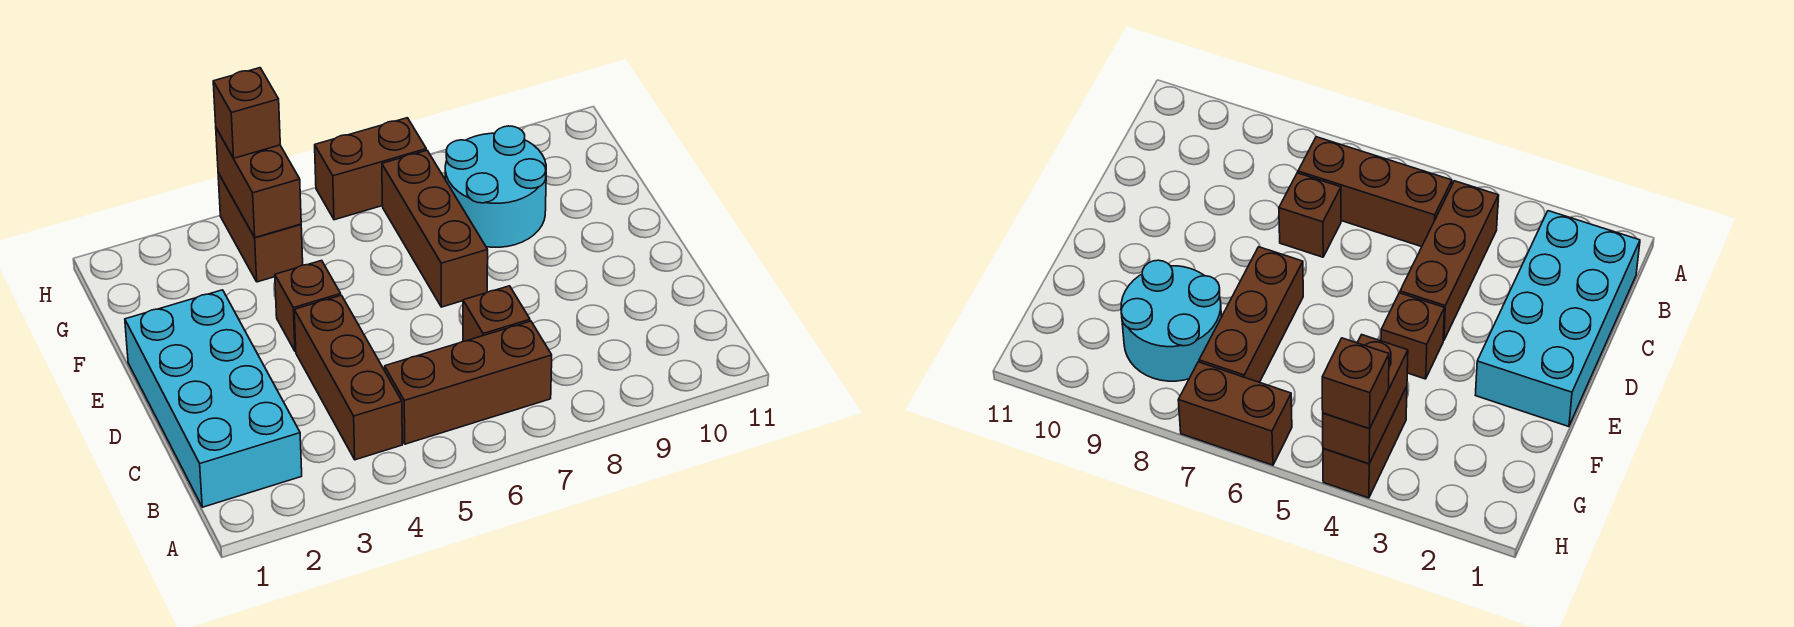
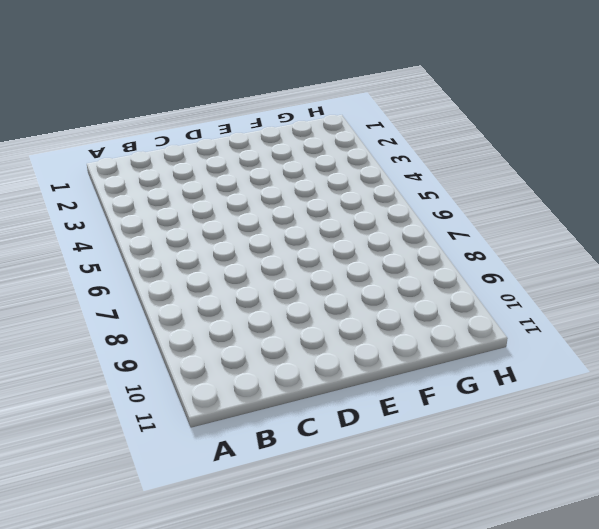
none -> cyan brick B1:E2 level 1
none -> brown brick B4:D4 level 1

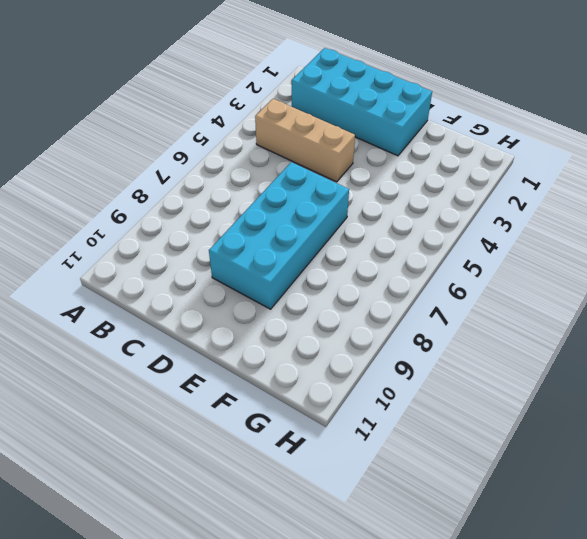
tan brick B4:D4 level 1 -> brown brick B4:D4 level 1
cyan brick D6:E9 level 1 -> brown brick E7:G7 level 1
none -> brown brick B5:B7 level 1
none -> brown brick C7 level 1

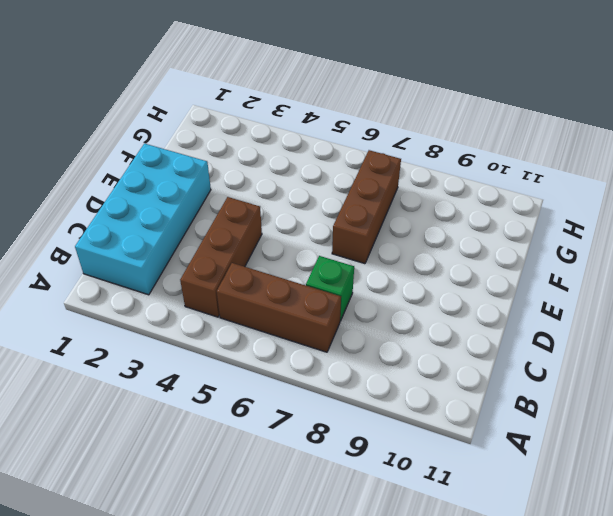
green brick C7 level 1 -> brown brick C7 level 1
none -> brown brick E4 level 1
none -> cyan round brick F8:G9 level 1

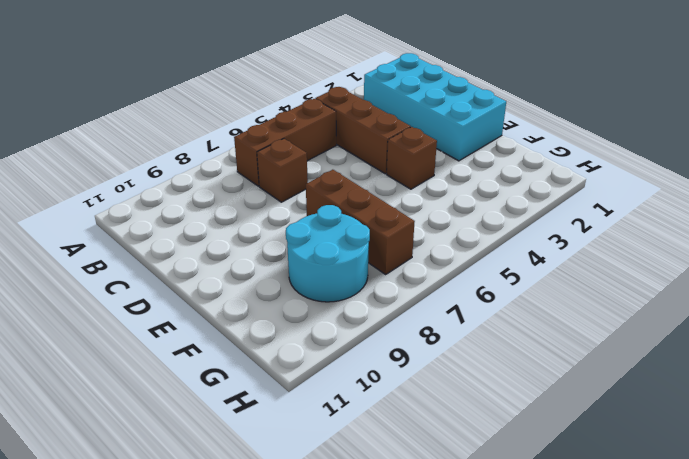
none -> brown brick G4:H4 level 1
none -> brown brick H6:H7 level 1

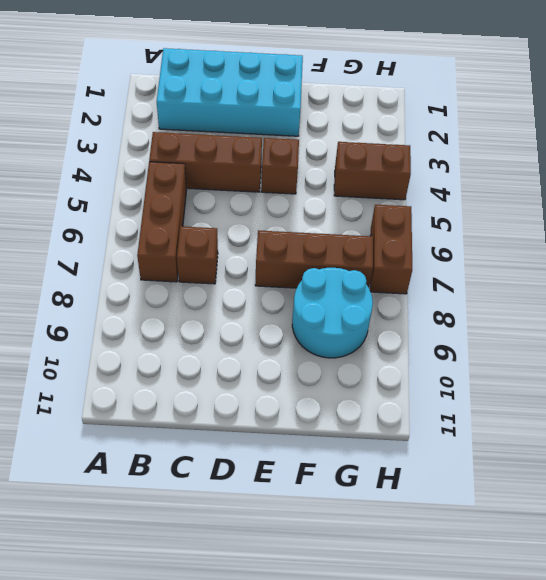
none -> brown brick G4:H4 level 2
none -> brown brick H4 level 3

